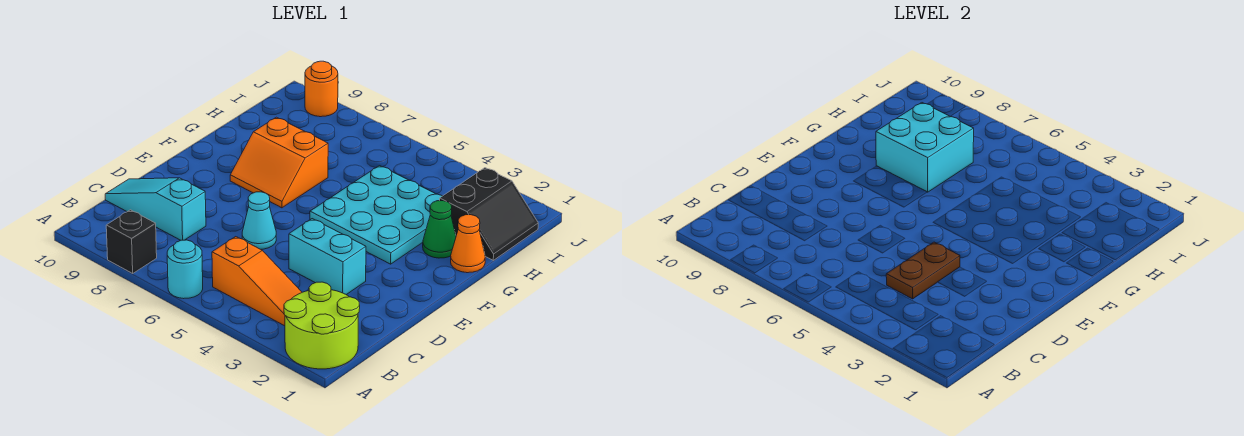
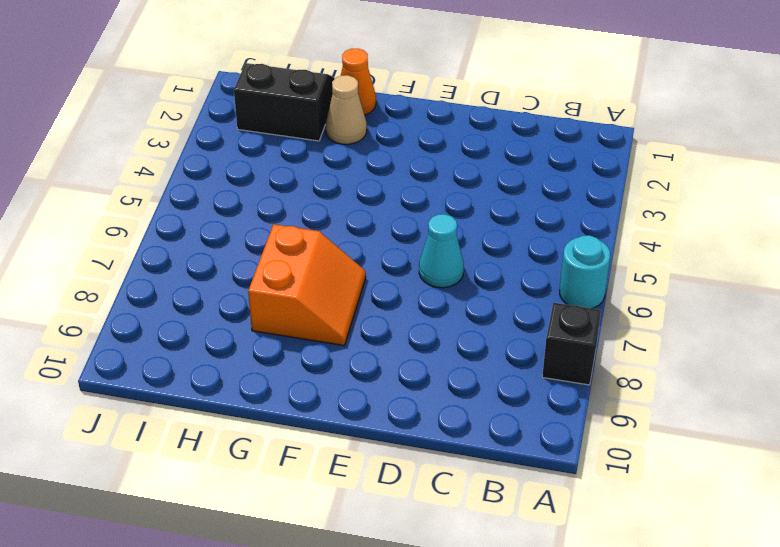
tan cone G2 level 1 -> green cone G2 level 1
none -> lime round brick A1:B2 level 1
none -> orange slope B3:B5 level 1 top 5
none -> cyan slope C8:C10 level 1 top 8

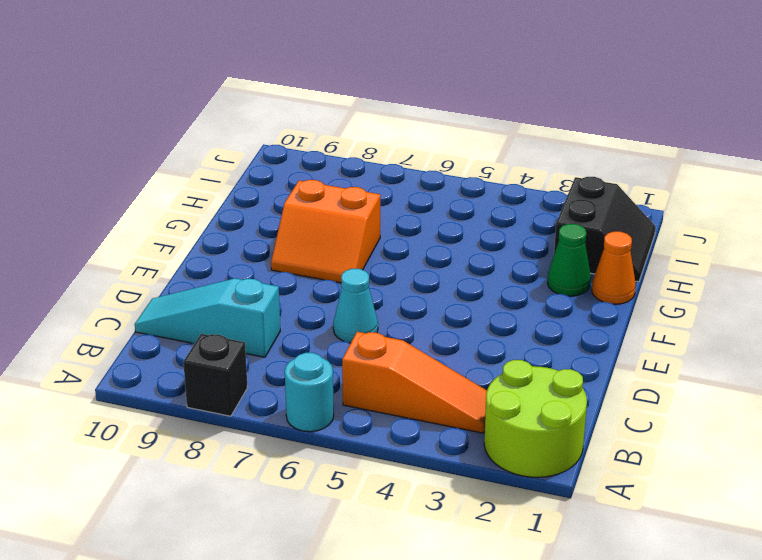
none -> cyan brick D3:D4 level 1
none -> cyan plate F3:H5 level 1
none -> orange round brick J9 level 1

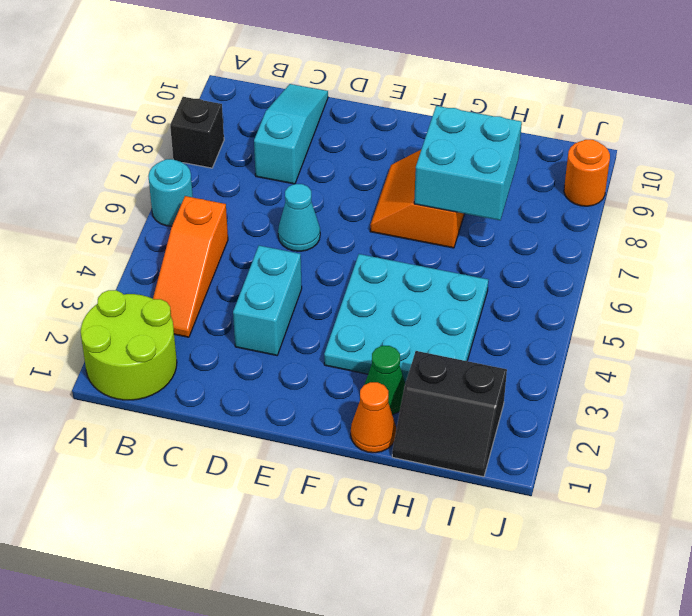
none -> brown plate C4:D4 level 2

